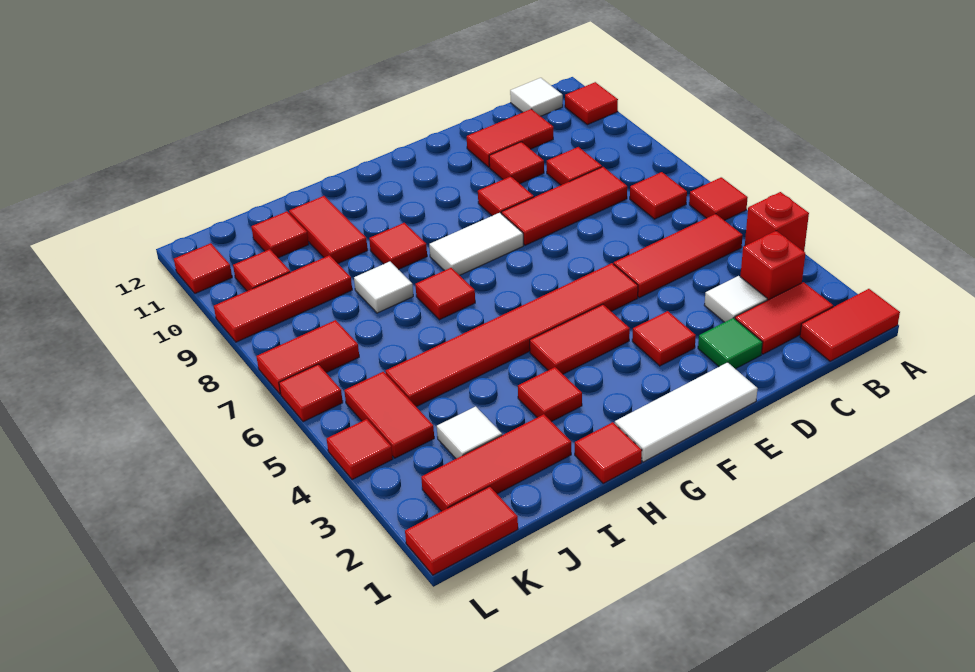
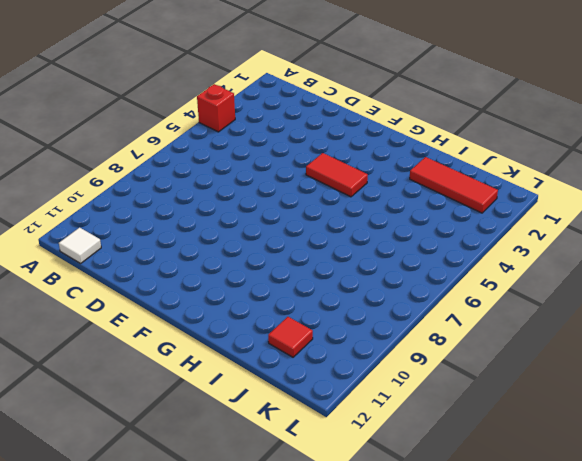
none -> red tile A1:B1 level 1
none -> red tile A6 level 1
none -> red tile A11 level 1
none -> red tile B2:C2 level 1

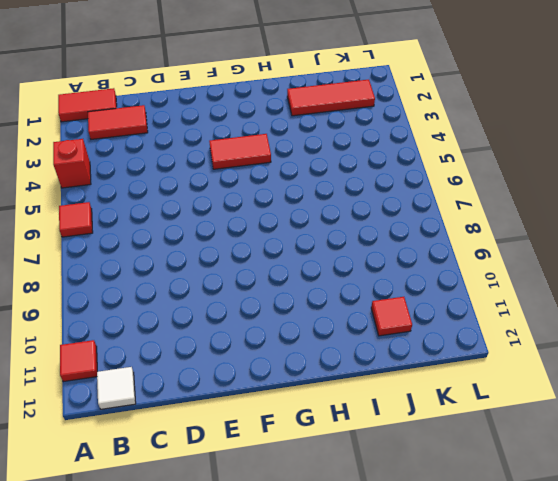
none -> red brick B3 level 1
none -> red tile B5:D5 level 1
none -> red tile B7 level 1
none -> white tile C3 level 1

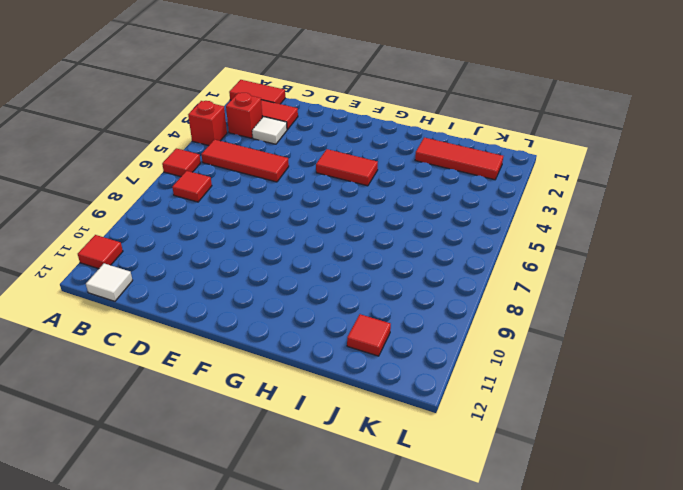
none -> red tile C8:E8 level 1
none -> red tile C9 level 1
none -> red tile C11:D11 level 1
none -> green tile D2 level 1

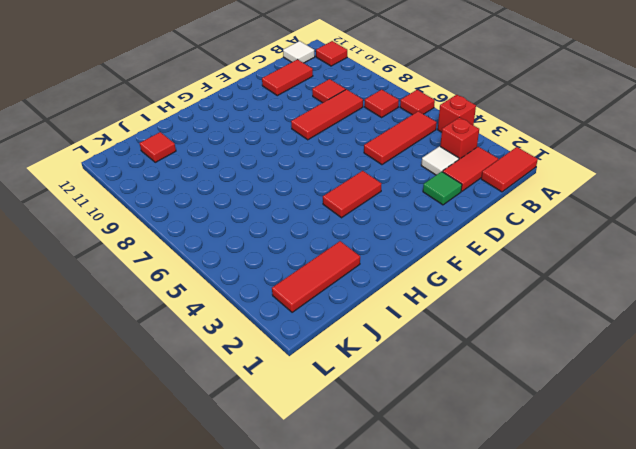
none -> red tile D10 level 1
none -> white tile E1:G1 level 1
none -> red tile E3 level 1
none -> red tile E5:J5 level 1

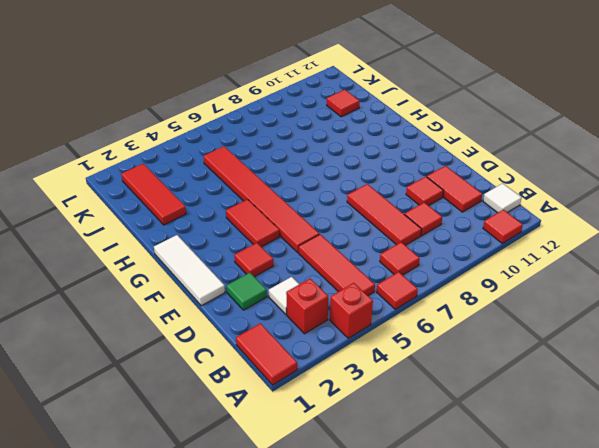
none -> red tile B2:C2 level 1
none -> red tile E9 level 1
none -> white tile F8:G8 level 1
none -> red tile H1 level 1

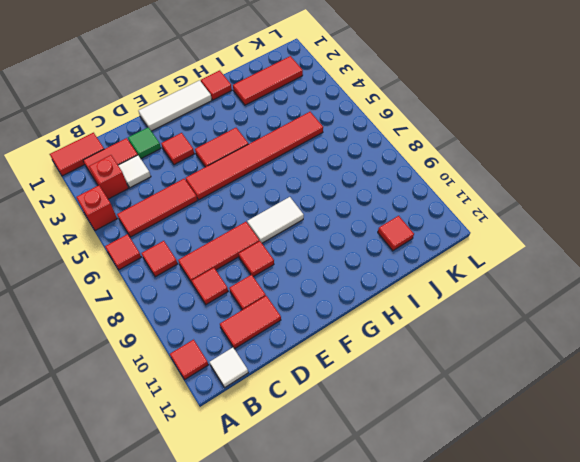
none -> red tile H3 level 1
none -> red tile H7 level 1
none -> red tile H9 level 1
none -> white tile I8 level 1

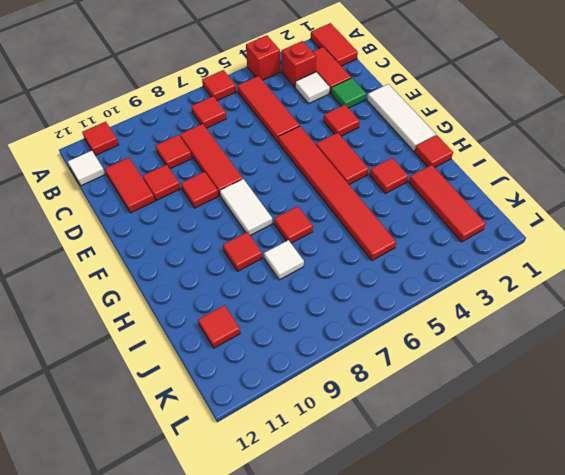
none -> red tile I10:I11 level 1
none -> white tile J3 level 1
none -> red tile J9:L9 level 1
none -> red tile K1:L1 level 1

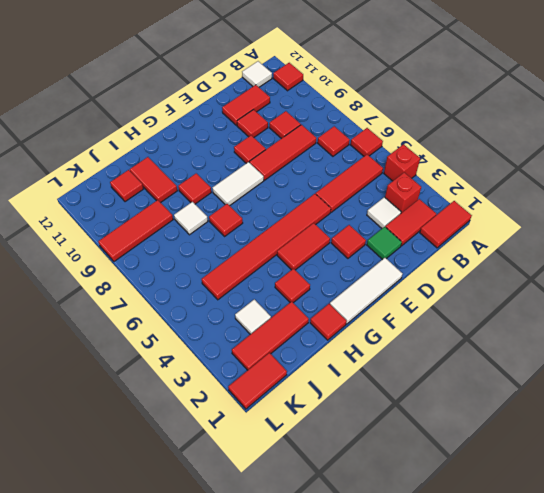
none -> red tile K4:K5 level 1
none -> red tile K7:L7 level 1
none -> red tile K10 level 1
none -> red tile L4 level 1

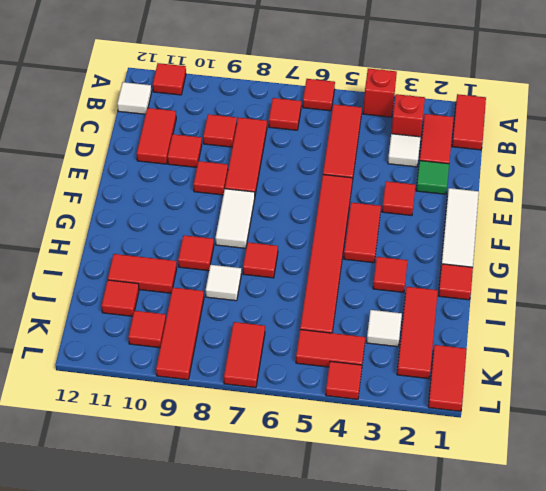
none -> red tile L6 level 1
none -> red tile L11 level 1

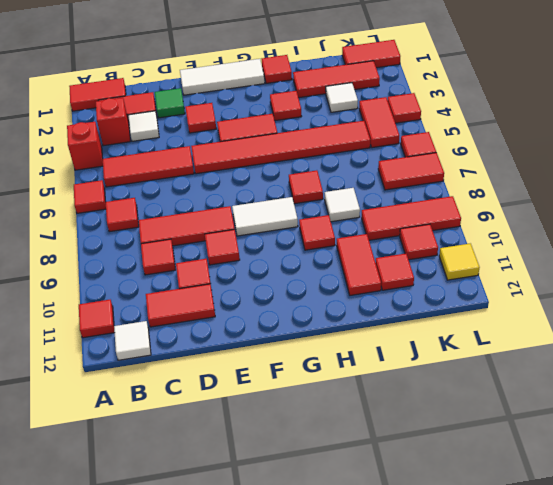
yellow tile L11 level 1 -> red tile L11 level 1

